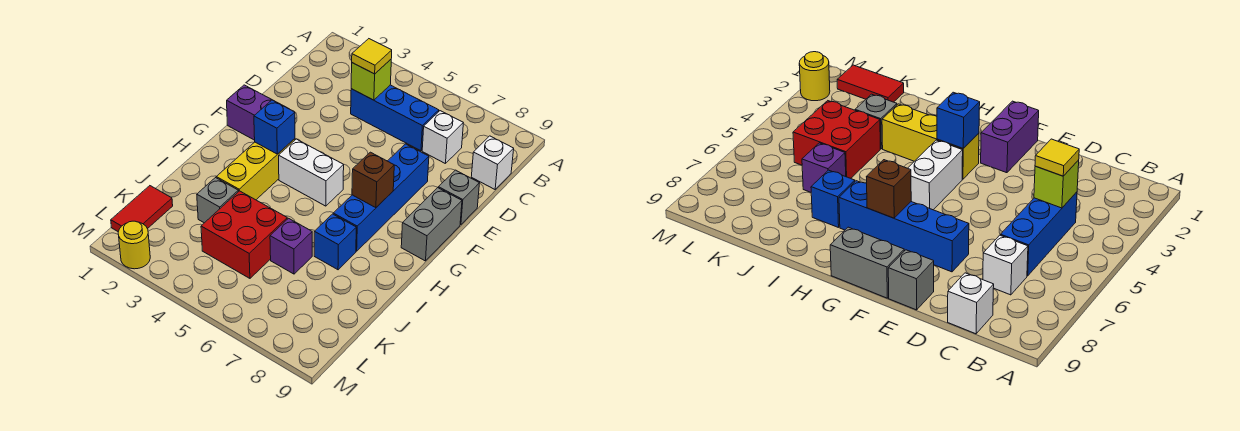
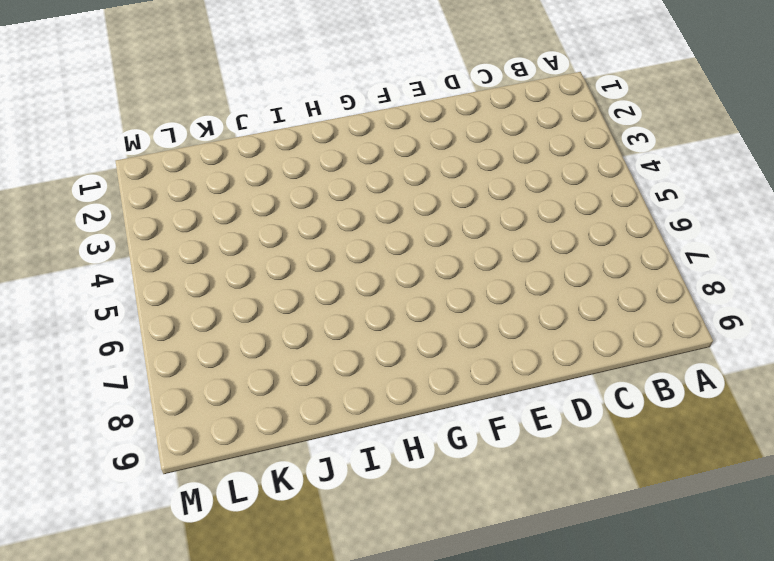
none -> blue brick C4:C6 level 1
none -> white brick C7 level 1
none -> white brick C9 level 1

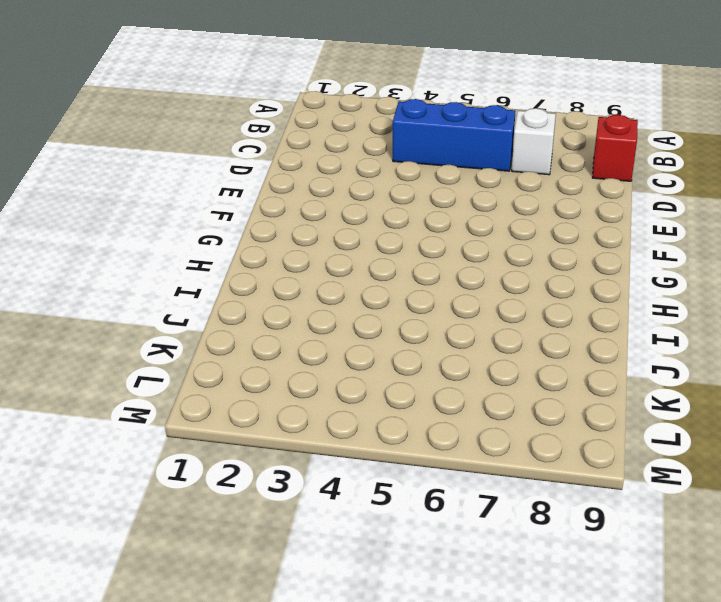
red brick C9 level 1 -> white brick C9 level 1
none -> blue brick E7:H7 level 1
none -> grey brick E9 level 1
none -> purple brick F1:F2 level 1

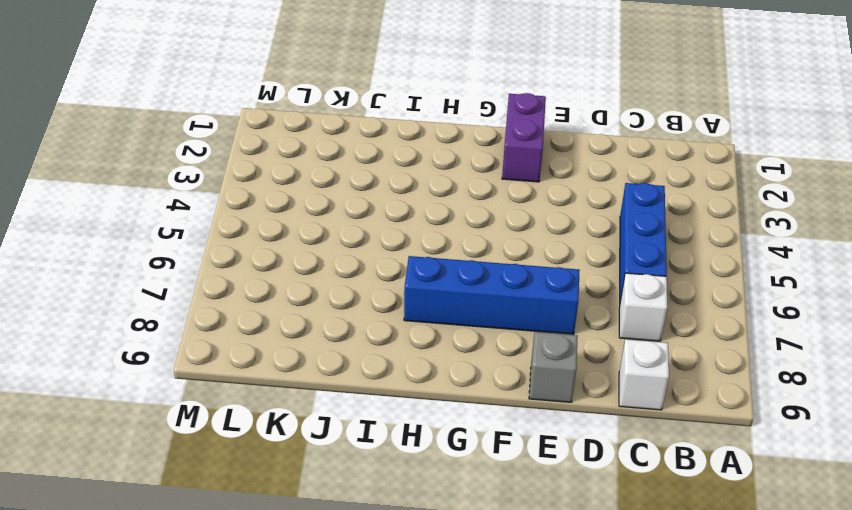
none -> grey brick F9:G9 level 1
none -> yellow brick G3:I3 level 1
none -> white brick G4:G5 level 1

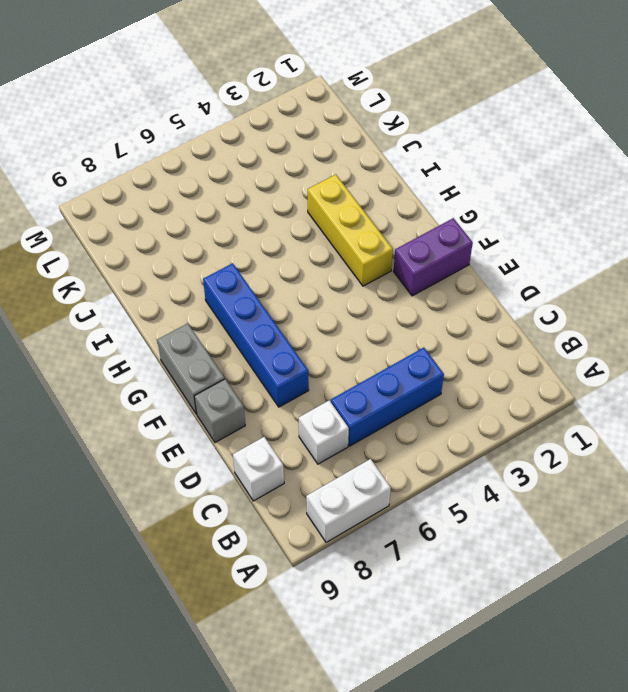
white brick A7:A8 level 1 -> white brick G4:G5 level 1
none -> blue brick I7 level 1
none -> grey brick J3 level 1
none -> red brick J4:K5 level 1

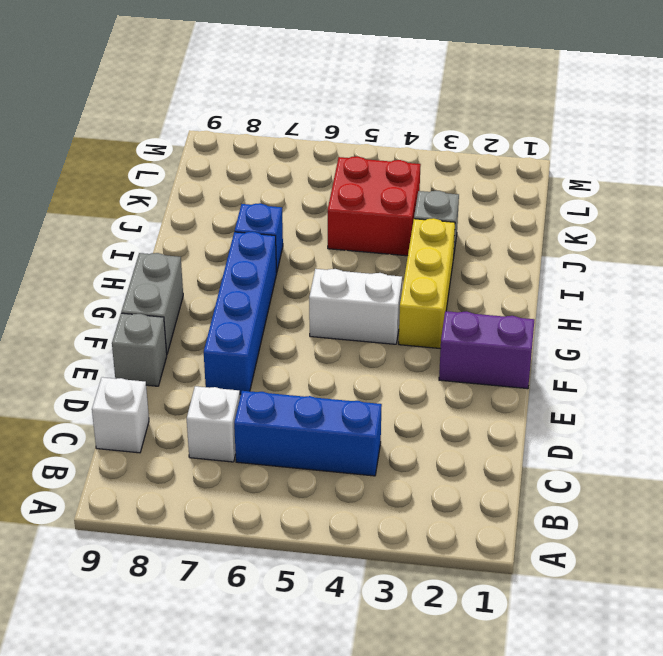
none -> purple brick J6 level 1
none -> red tile K1:L1 level 1
none -> yellow round brick M2 level 1

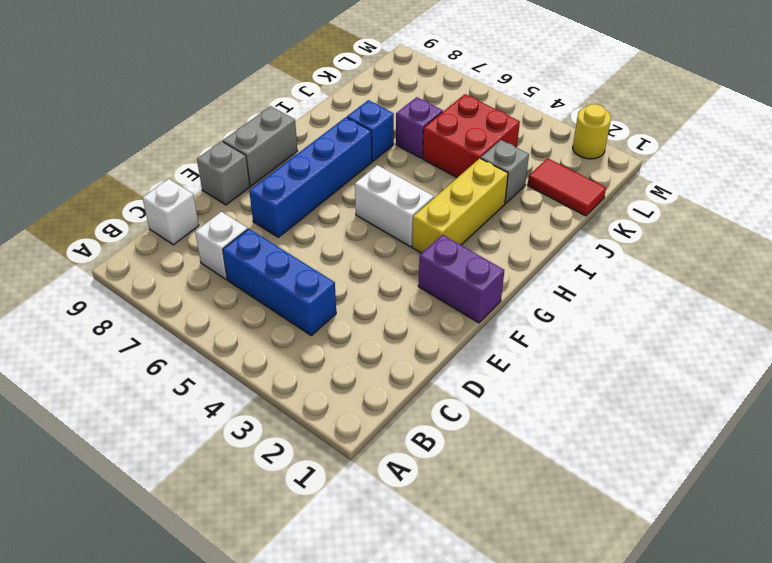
red tile K1:K2 level 1 -> red tile K1:L1 level 1
none -> lime brick C4 level 2
none -> blue brick G3 level 2
none -> brown brick G7 level 2

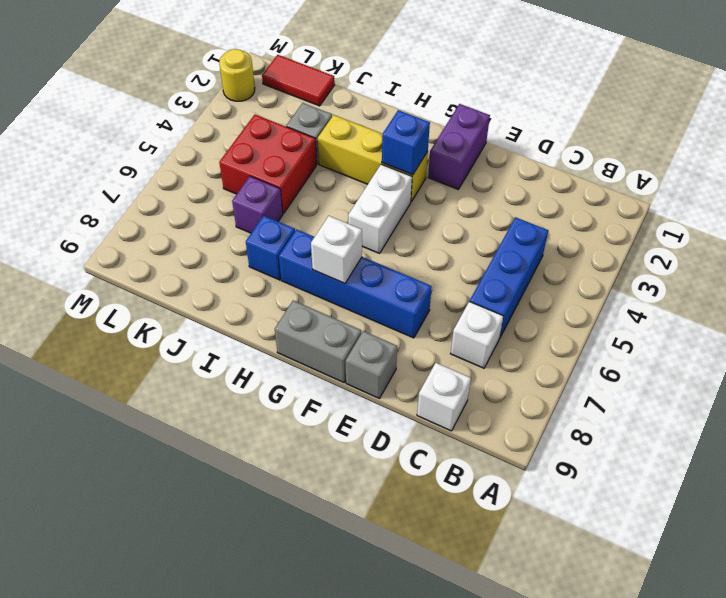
white brick G7 level 2 -> brown brick G7 level 2
none -> lime brick C4 level 2
none -> yellow tile C4 level 3

